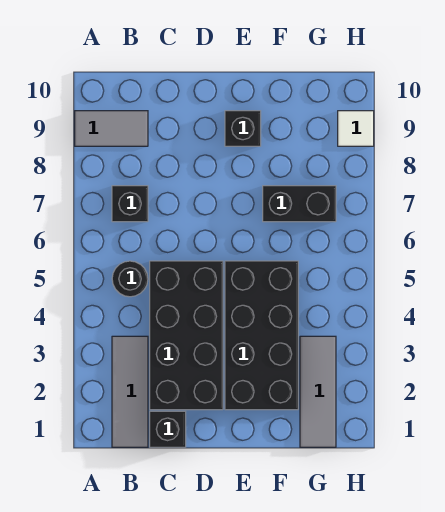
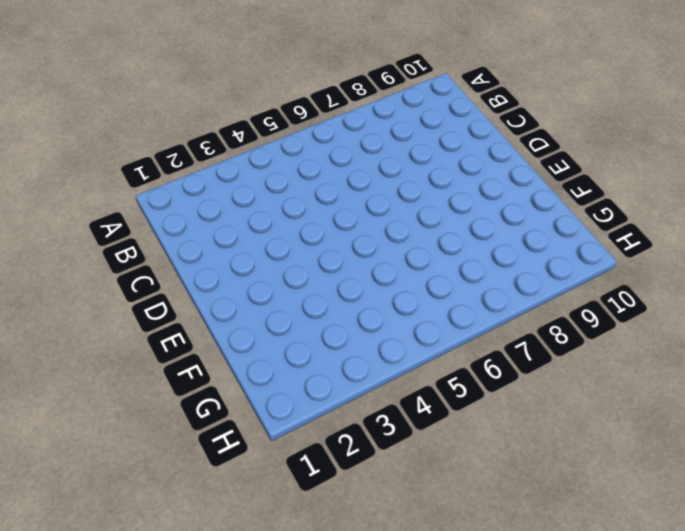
none -> grey tile A9:B9 level 1
none -> grey tile B1:B3 level 1

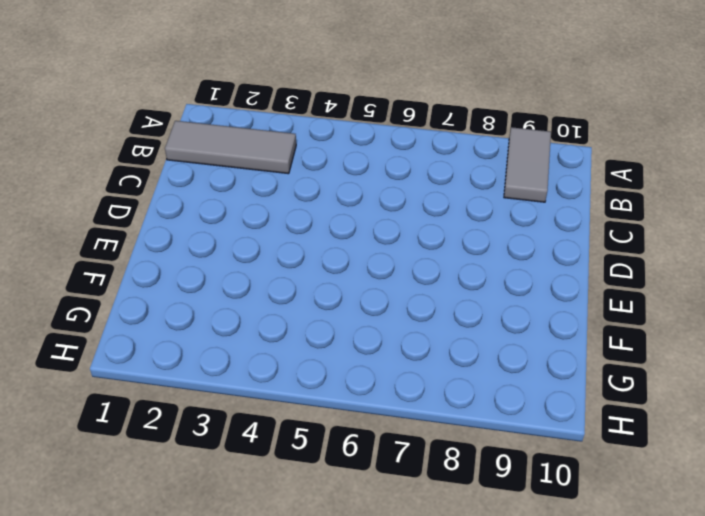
none -> black round brick B5 level 1
none -> black brick B7 level 1

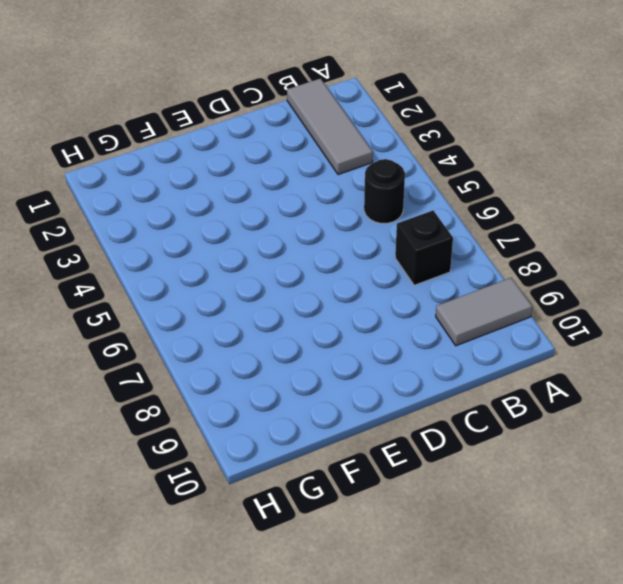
none -> black brick C1 level 1
none -> black brick C2:D5 level 1

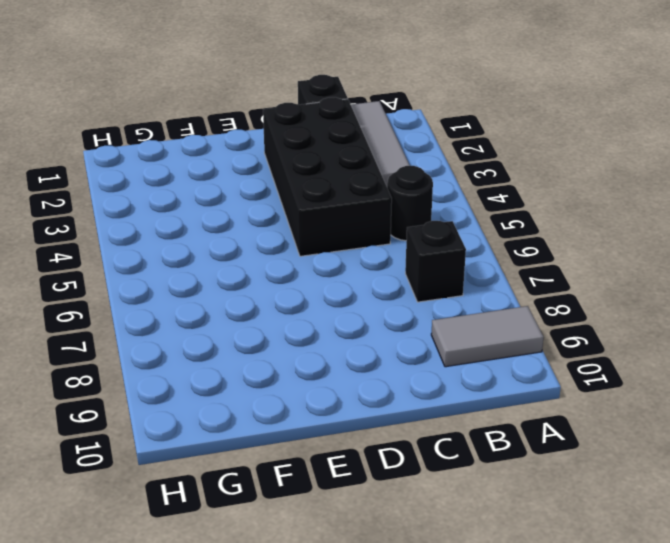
none -> black brick E2:F5 level 1
none -> black brick E9 level 1

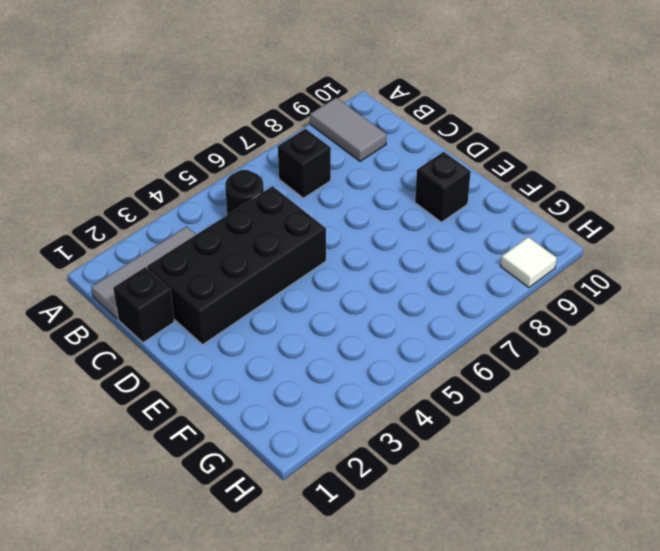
none -> black brick E2:F5 level 1
none -> black brick F7:G7 level 1

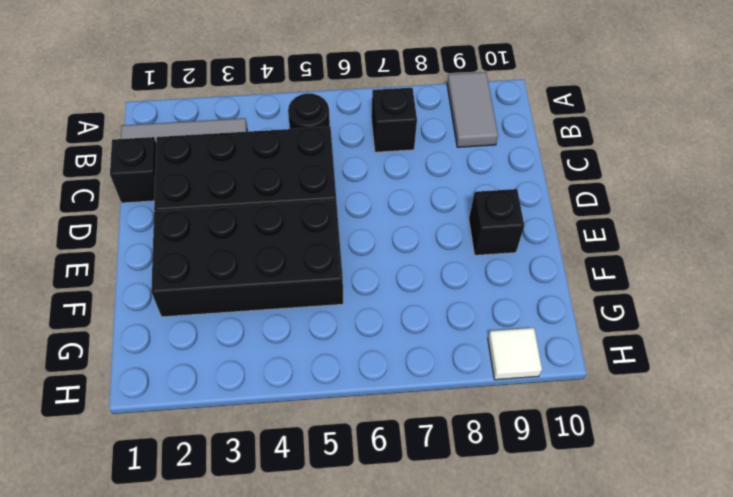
none -> black brick F7:G7 level 1
none -> grey tile G1:G3 level 1

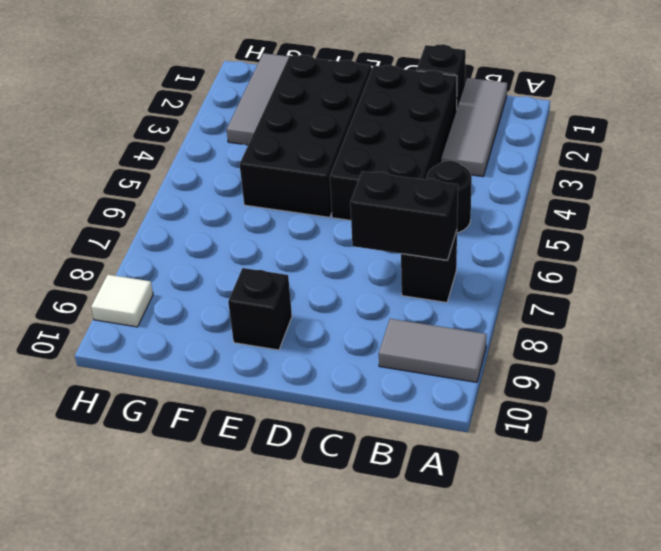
black brick B7:C7 level 2 -> black brick F7:G7 level 1

